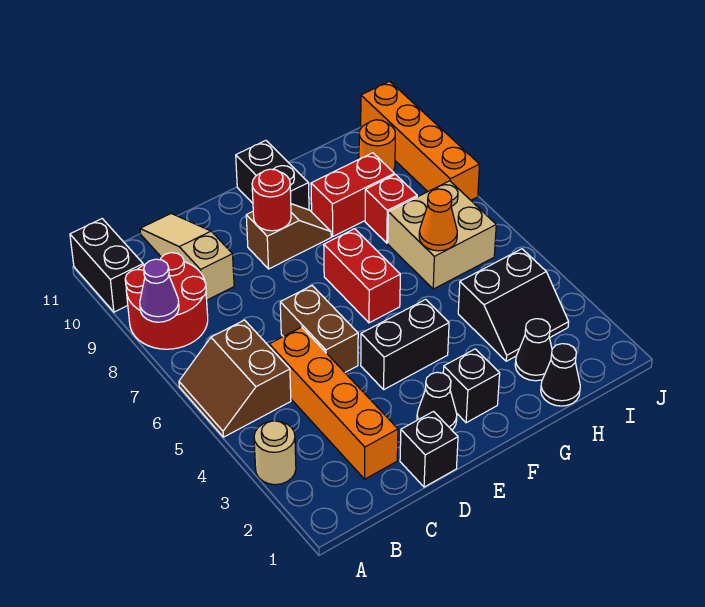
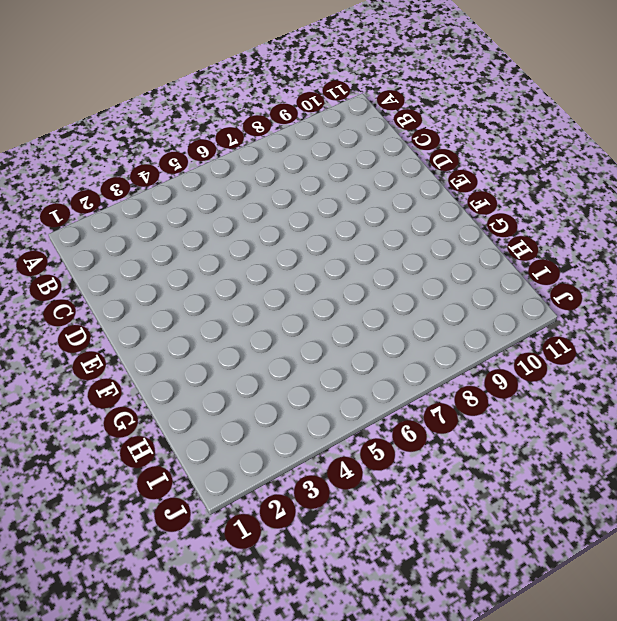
none -> tan round brick A3 level 1
none -> brown slope A5:B6 level 1 top B
none -> red round brick A8:B9 level 1

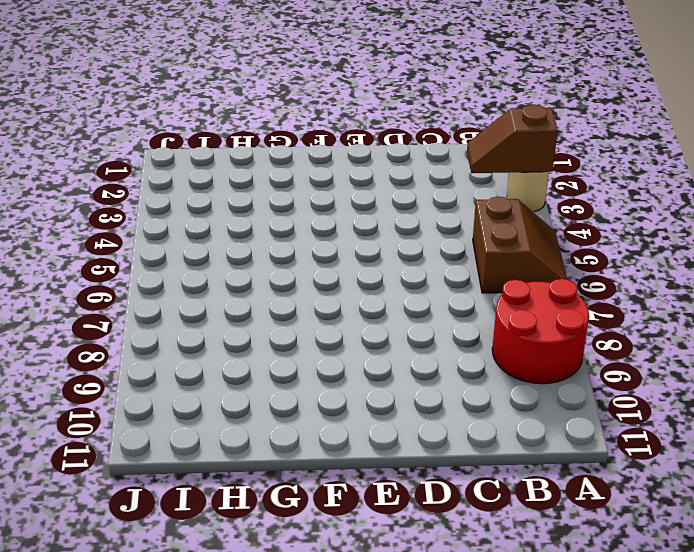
brown slope A3:B3 level 2 top A -> brown slope E9:F9 level 1 top E
none -> black brick A10:A11 level 1
none -> orange brick C2:C5 level 1
none -> tan slope C9:C11 level 1 top 9

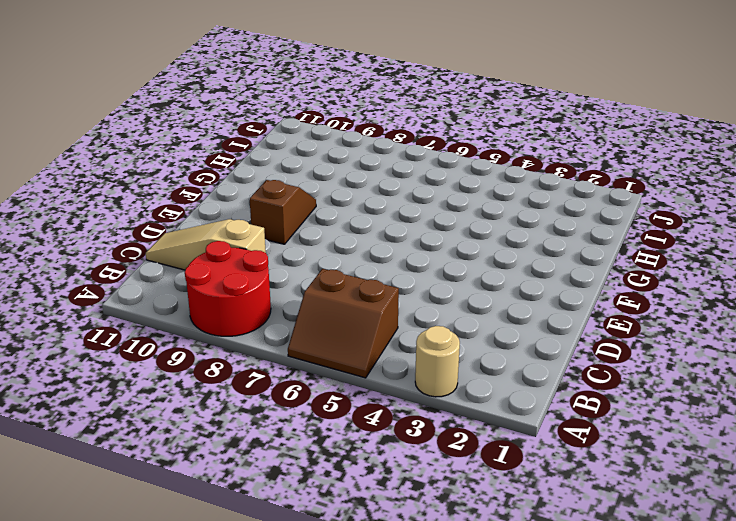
none -> black brick A10:A11 level 1
none -> orange brick C2:C5 level 1
none -> black brick D1 level 1

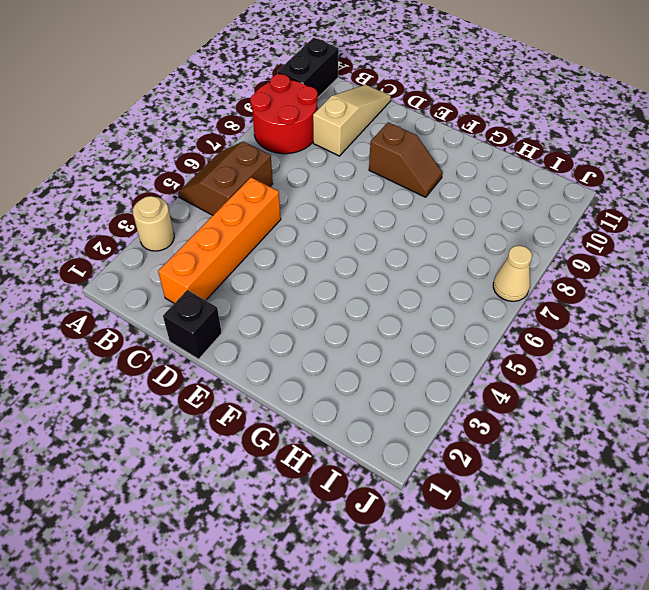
tan cone J7 level 1 -> none
none -> brown brick D5:D6 level 1
none -> black cone E2 level 1
none -> black brick E4:F4 level 1

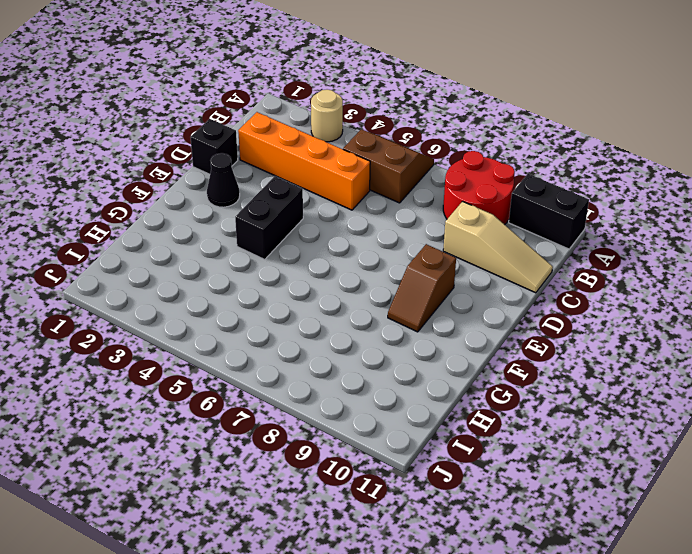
none -> brown brick D5:D6 level 1
none -> black brick F2 level 1
none -> red brick F6:F7 level 1

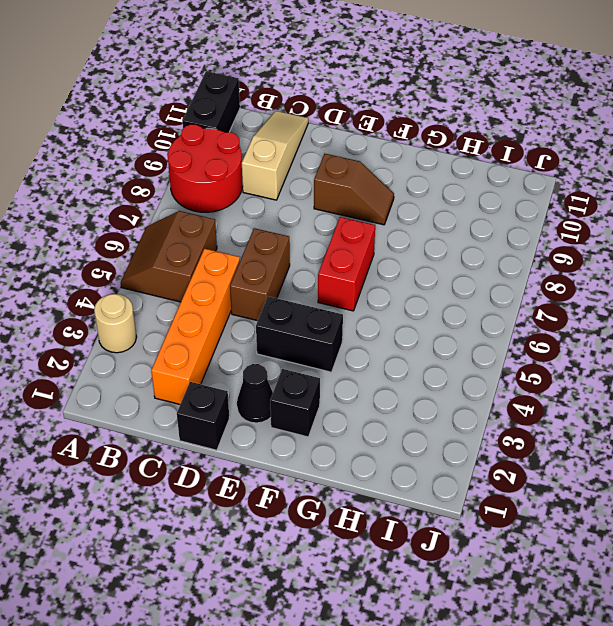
none -> black brick F10:F11 level 1
none -> red brick G9:H9 level 1
none -> black cone H1 level 1

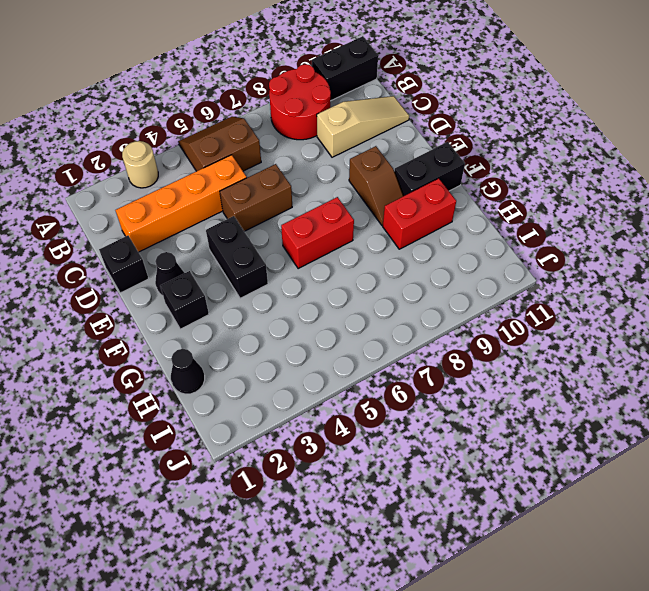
red brick G9:G10 level 1 -> red brick G9:H9 level 1
none -> black cone H2 level 1
none -> black slope H3:I4 level 1 top 4
none -> tan brick H6:I7 level 1

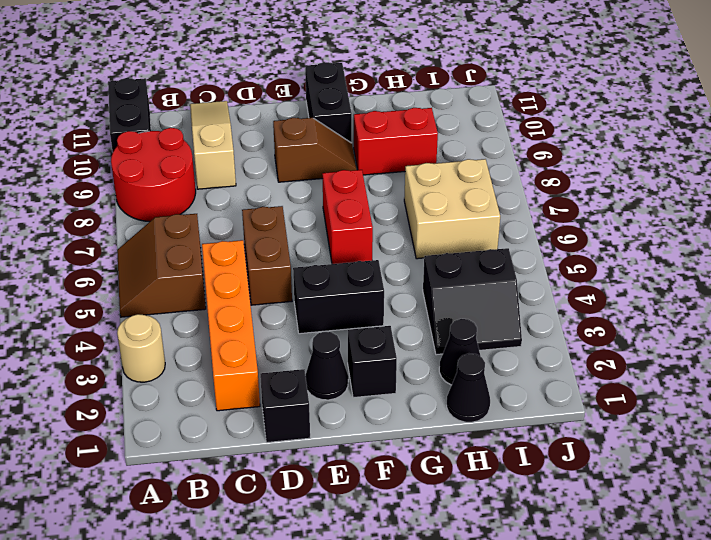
none -> red brick H8 level 1
none -> orange round brick I10 level 1
none -> orange brick J8:J11 level 1

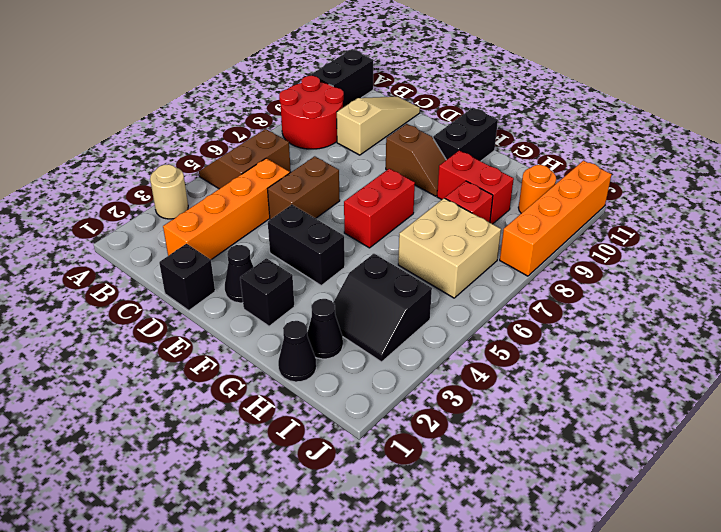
none -> purple cone A8 level 2
none -> red round brick E9 level 2
none -> orange cone H6 level 2

